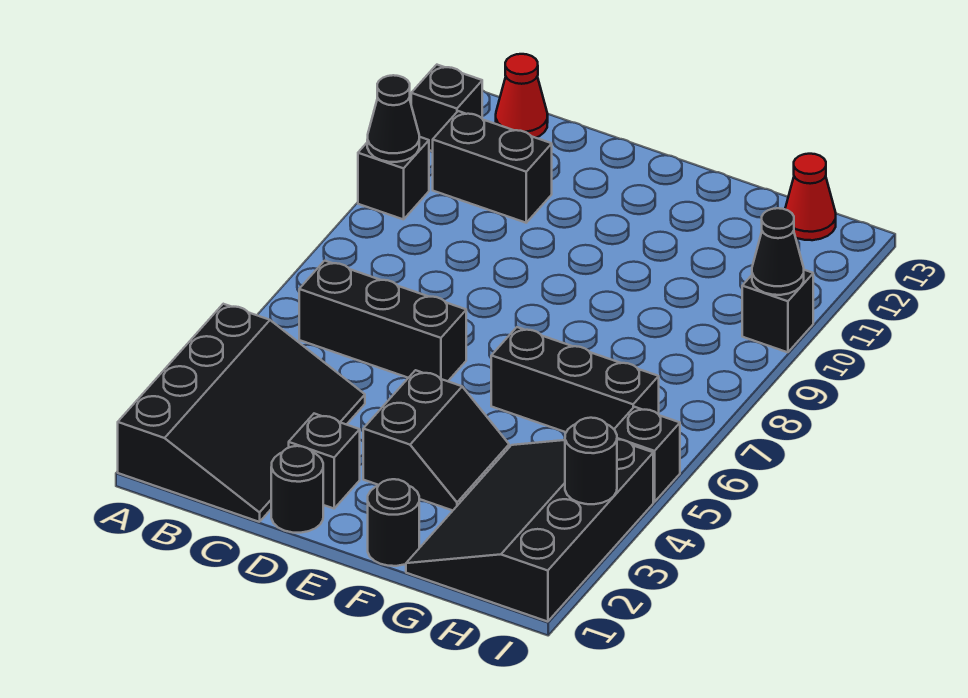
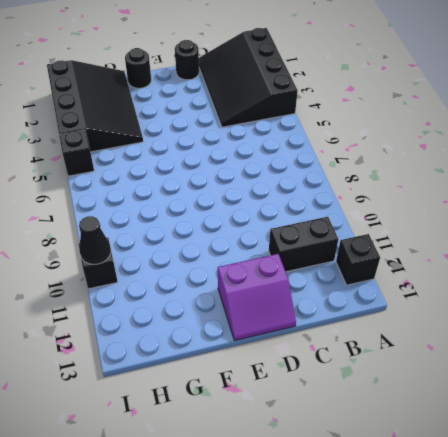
purple slope D12:E13 level 1 top 12 -> none
none -> black brick A10 level 1
none -> black brick B6:D6 level 1
none -> red cone B13 level 1

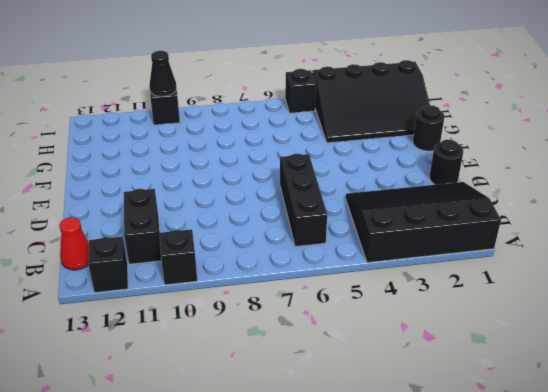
none -> black brick D2 level 1
none -> black slope E3:F4 level 1 top E
none -> black brick F6:H6 level 1

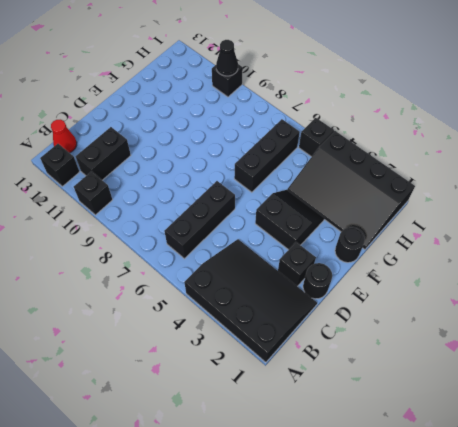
none -> red cone H13 level 1
none -> black cone A10 level 2
none -> black round brick I3 level 2

